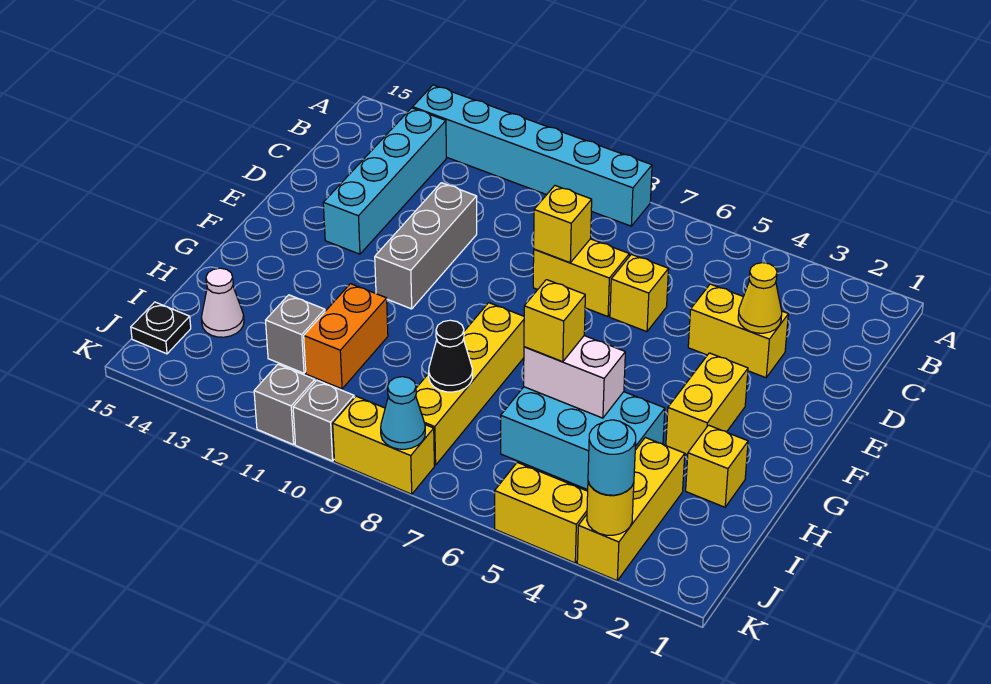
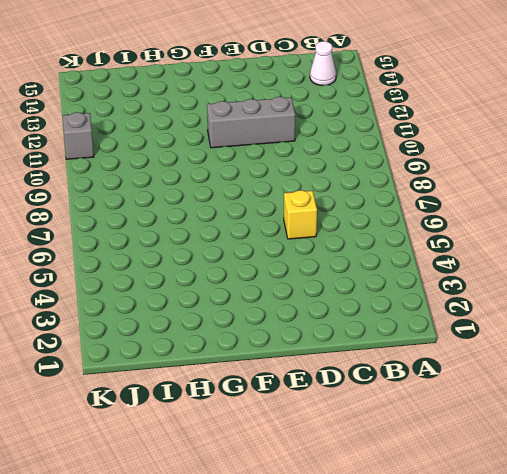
white cone B14 level 1 -> white cone I14 level 1
none -> cyan brick A8:A13 level 1
none -> cyan brick B13:E13 level 1
none -> yellow brick D3:D4 level 1

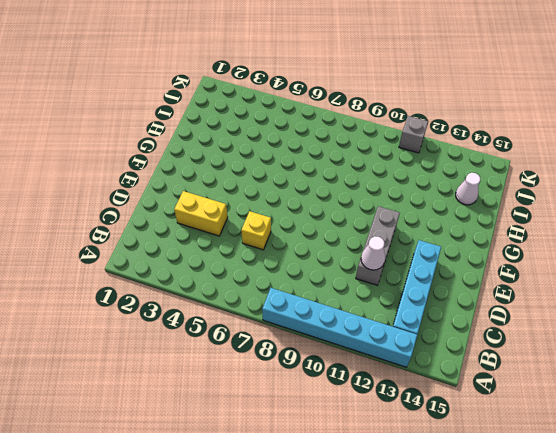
white cone D11 level 2 -> none
none -> yellow brick D7:D8 level 1
none -> yellow brick F3:G3 level 1
none -> yellow brick G8:J8 level 1

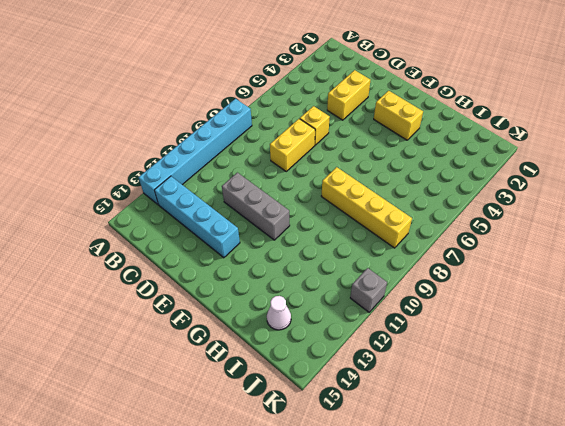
none -> yellow brick H2 level 1
none -> cyan brick H4:I6 level 1
none -> orange brick H11:I11 level 1

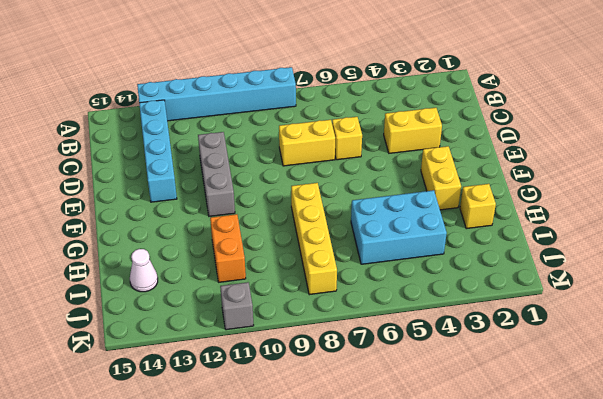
none -> yellow brick I3:K3 level 1
none -> grey brick I12 level 1
none -> black plate J15 level 1

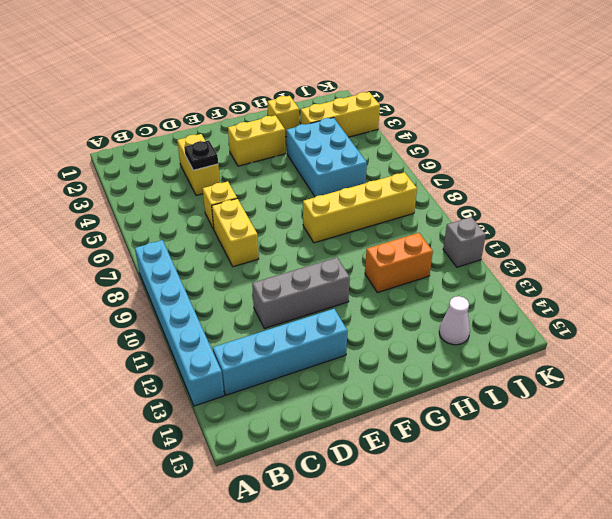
black plate D4 level 2 -> black plate J15 level 1
none -> grey brick I12 level 1
none -> yellow brick K4:K5 level 1
none -> yellow brick K8:K9 level 1

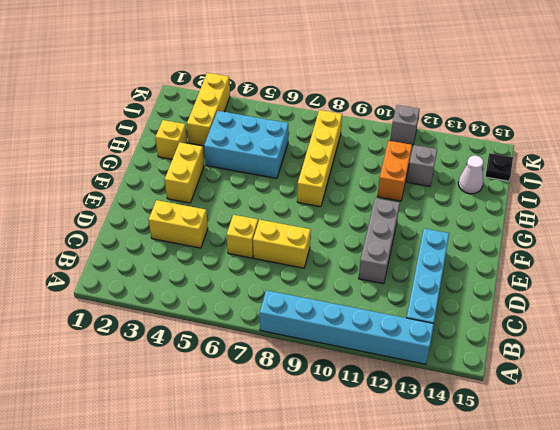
none -> yellow brick K4:K5 level 1
none -> yellow brick K8:K9 level 1
none -> grey brick K10 level 1

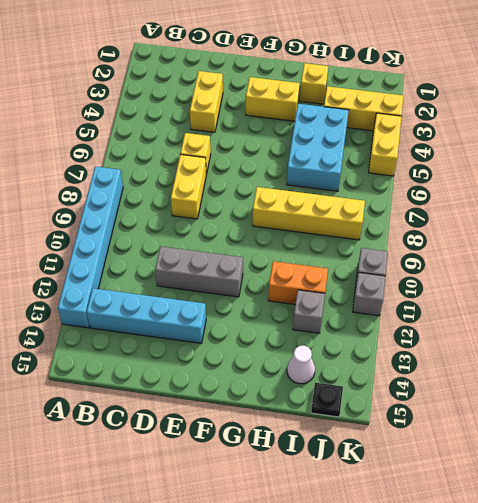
none -> yellow brick K8:K9 level 1
none -> yellow cone D3 level 2
none -> yellow brick D8 level 2

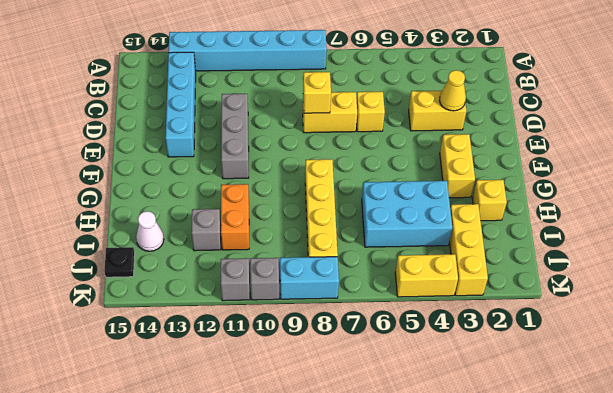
cyan brick K8:K9 level 1 -> yellow brick K8:K9 level 1
none -> white brick H5:H6 level 2
none -> black cone I8 level 2
none -> yellow round brick K3 level 2

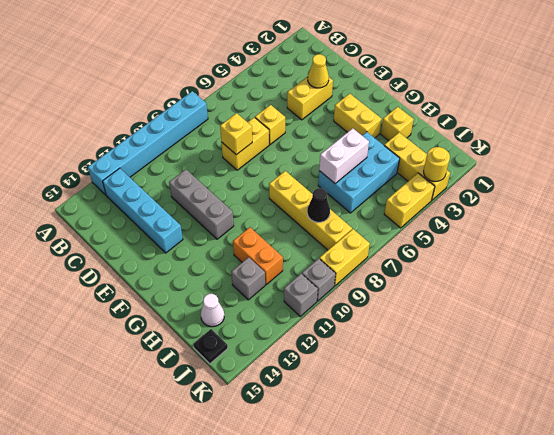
none -> cyan cone K8 level 2
none -> yellow brick H6 level 3
none -> cyan round brick K3 level 3

